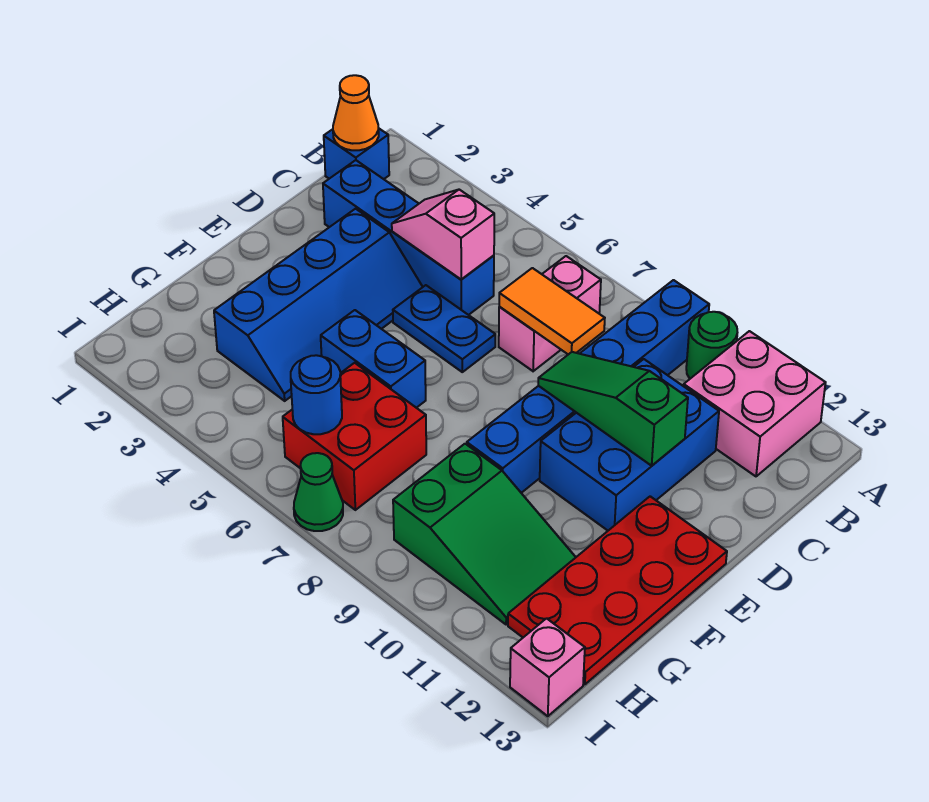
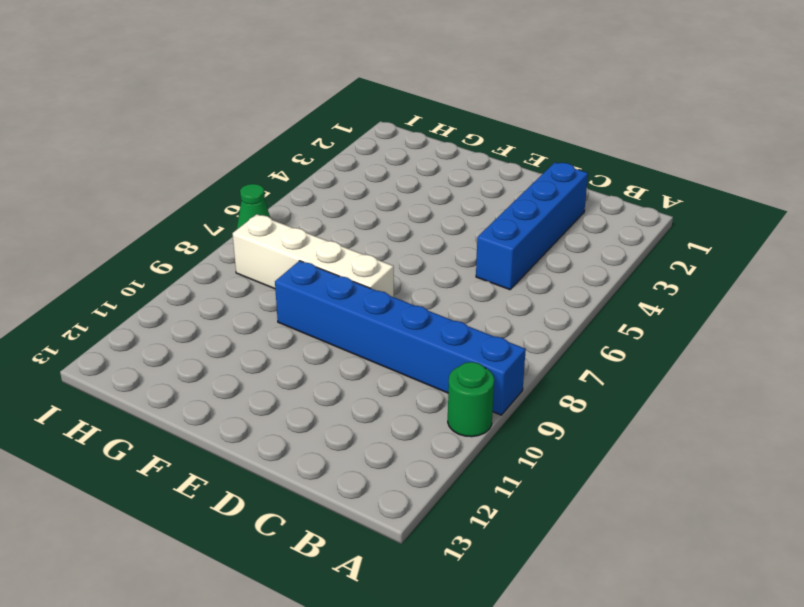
white brick E8:H8 level 1 -> none
none -> pink brick A11:B12 level 1
none -> blue brick B1 level 1
none -> pink brick B7:C7 level 1

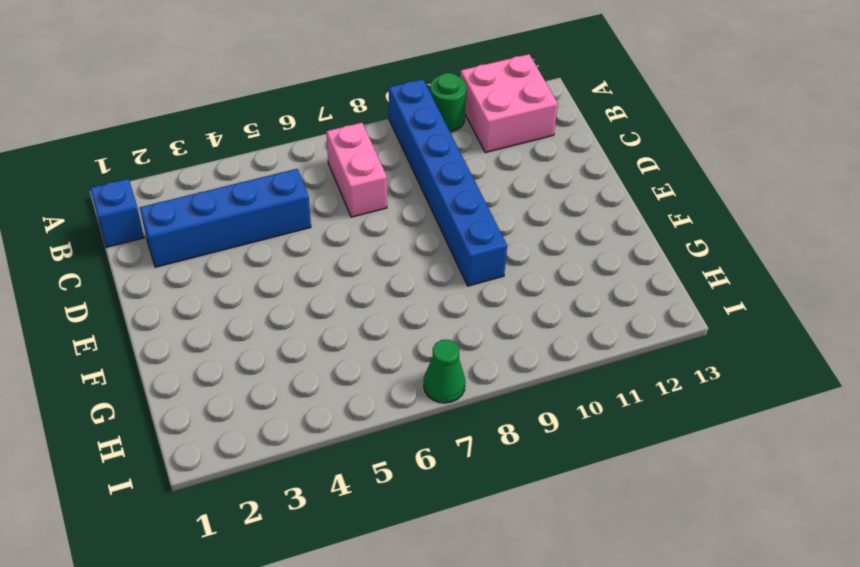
none -> blue brick C10:E11 level 1
none -> blue slope D3:G4 level 1 top 3
none -> blue plate D5:D6 level 1

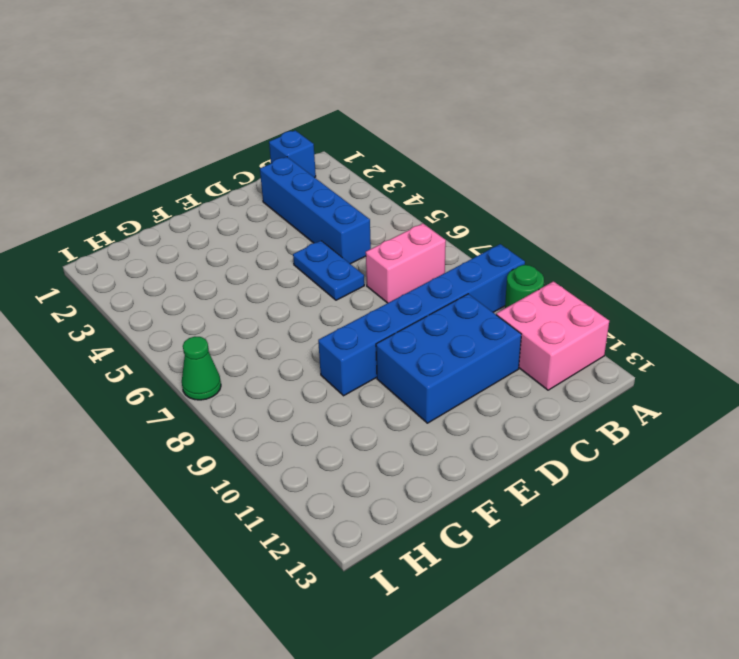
none -> blue slope D3:G4 level 1 top 3
none -> red plate E12:H13 level 1
none -> blue brick F5:F6 level 1

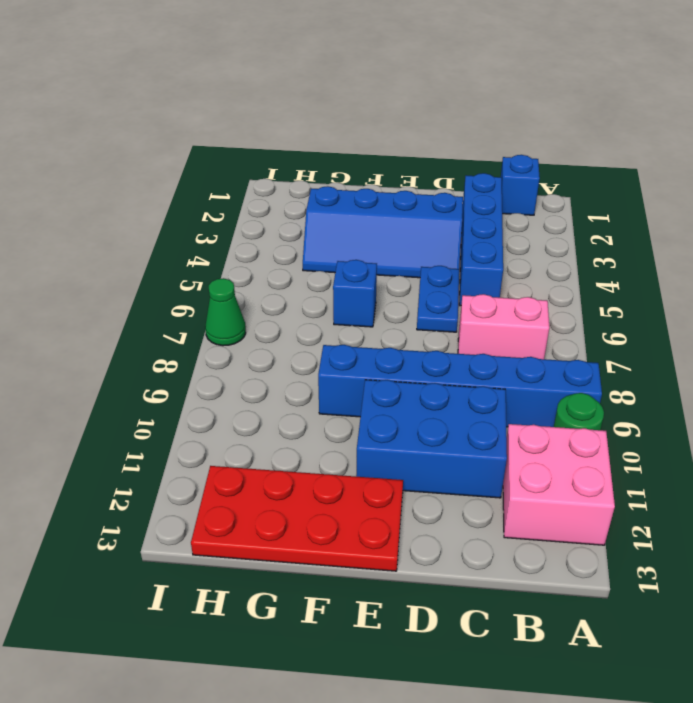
blue brick F6 level 1 -> blue brick F5:F6 level 1
none -> red brick G6:H7 level 1
none -> green slope G9:H11 level 1 top 9
none -> pink brick I13 level 1

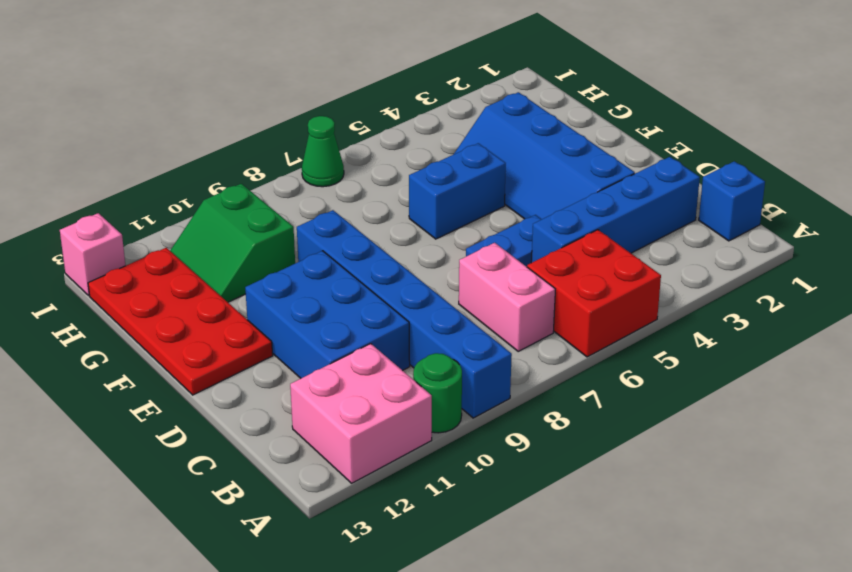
red brick A5:B6 level 1 -> red brick G6:H7 level 1
green slope G10:H11 level 1 top 10 -> green slope G9:H11 level 1 top 9
none -> orange cone B1 level 2
none -> pink slope C4:C5 level 2 top 5
none -> orange tile C7:C8 level 2

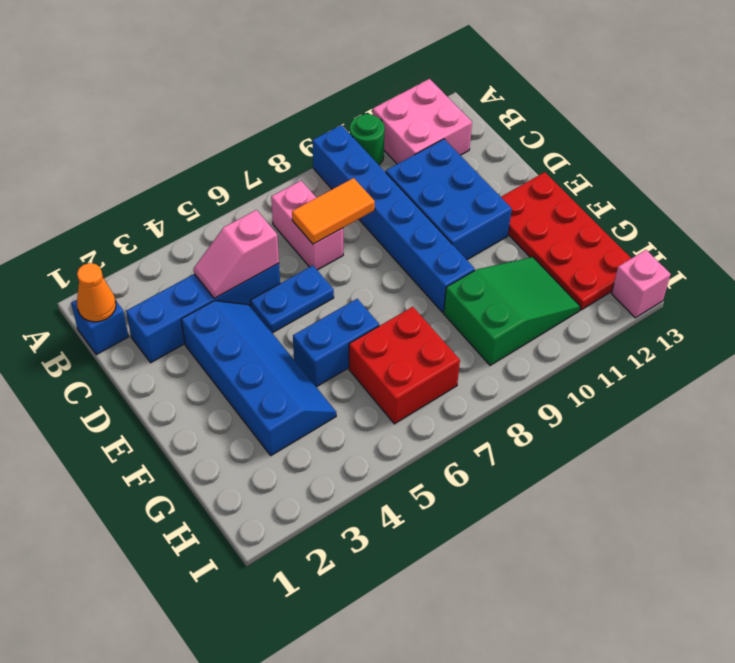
none -> green cone I7 level 1
none -> green slope D9:D11 level 2 top 11
none -> blue round brick H6 level 2

